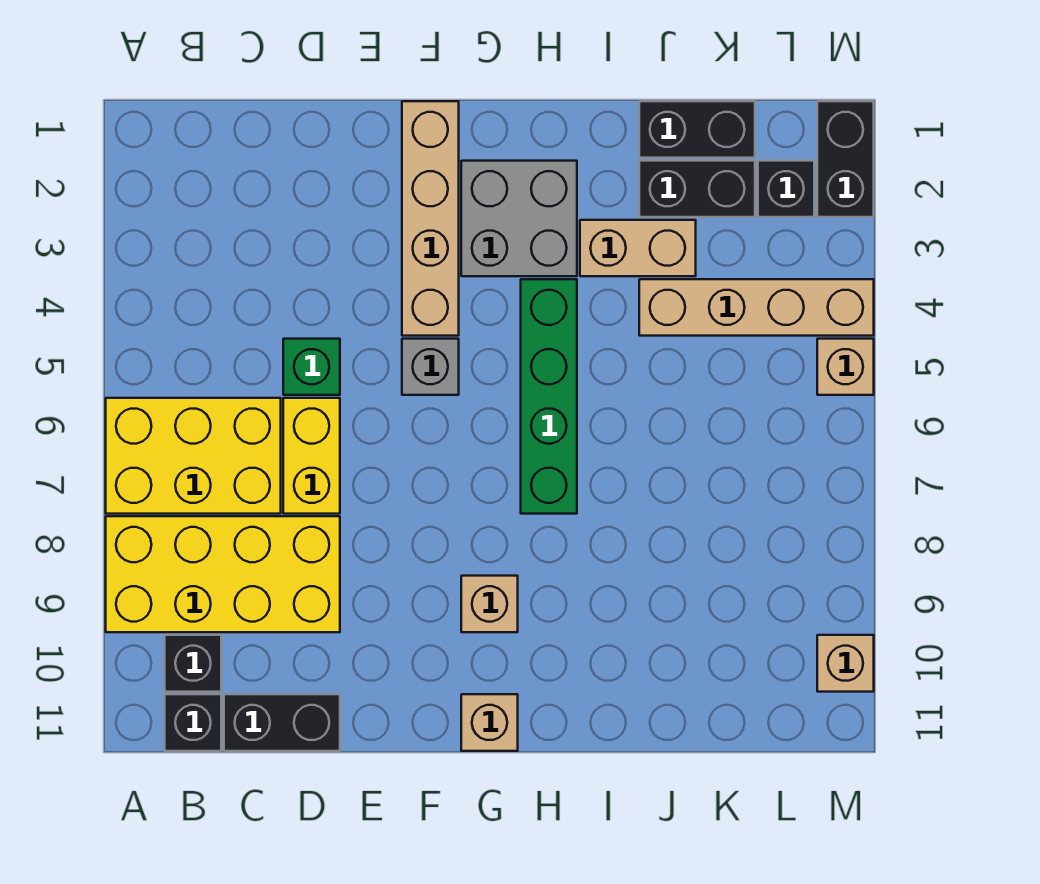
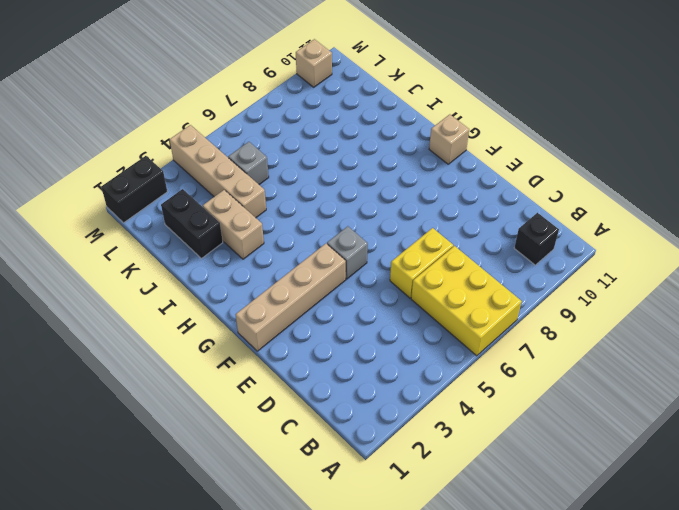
grey brick K5 level 1 -> none
none -> yellow brick A8:D9 level 1
none -> black brick B11 level 1
none -> black brick C11:D11 level 1

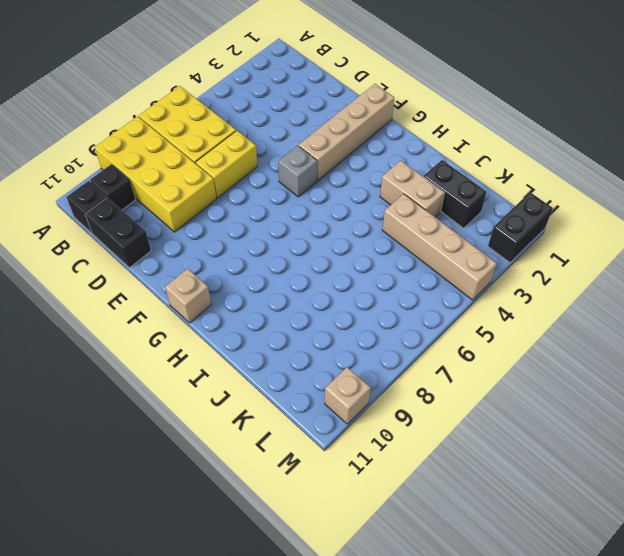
none -> green brick D5 level 1
none -> grey brick G2:H3 level 1
none -> tan brick G9 level 1

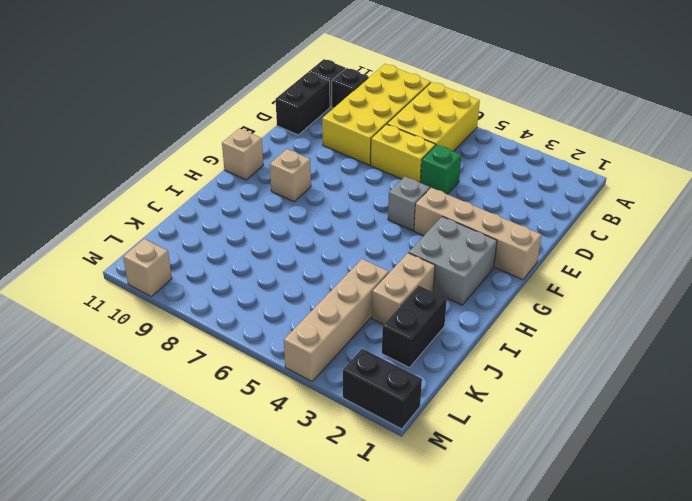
none -> green brick H4:H7 level 1
none -> black brick J1:K1 level 1
none -> black brick L2 level 1

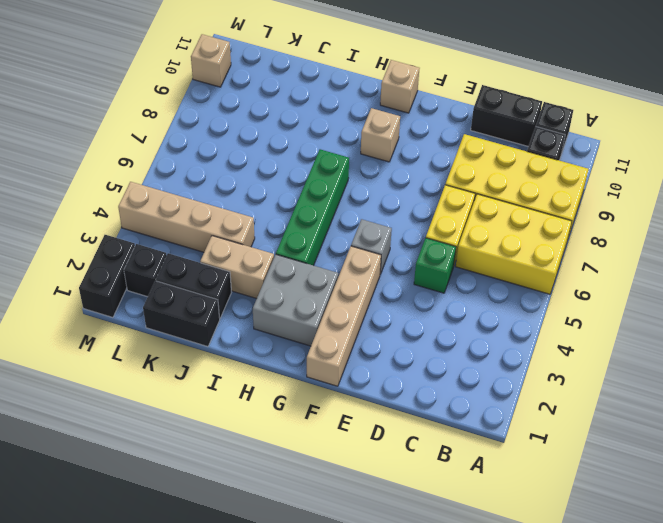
none -> tan brick M5 level 1

